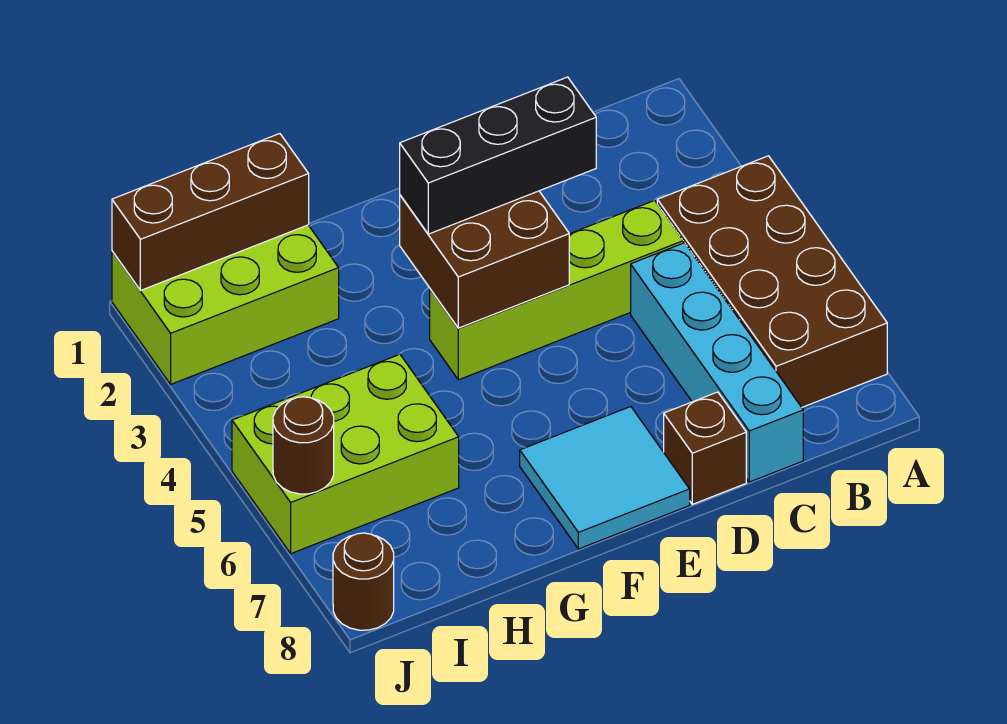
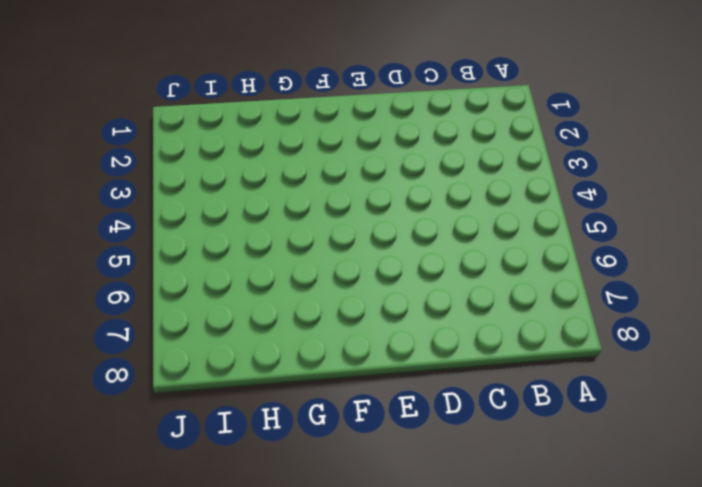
none -> brown brick A4:B7 level 1
none -> lime brick C4:F4 level 1
none -> cyan brick C5:C8 level 1

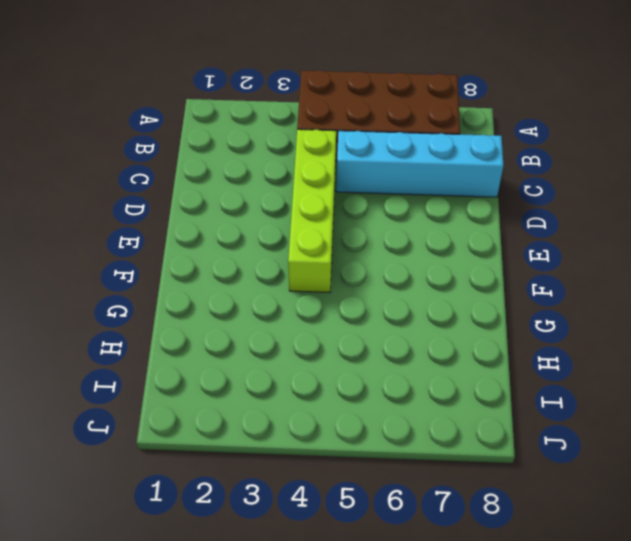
none -> brown brick D8 level 1
none -> cyan tile E7:F8 level 1
none -> lime brick H1:J2 level 1

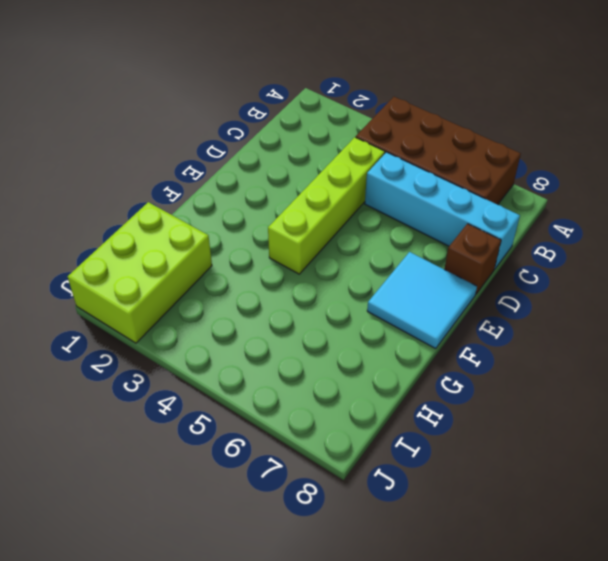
none -> lime brick H5:J6 level 1
none -> brown round brick J8 level 1
none -> brown brick E3:F4 level 2

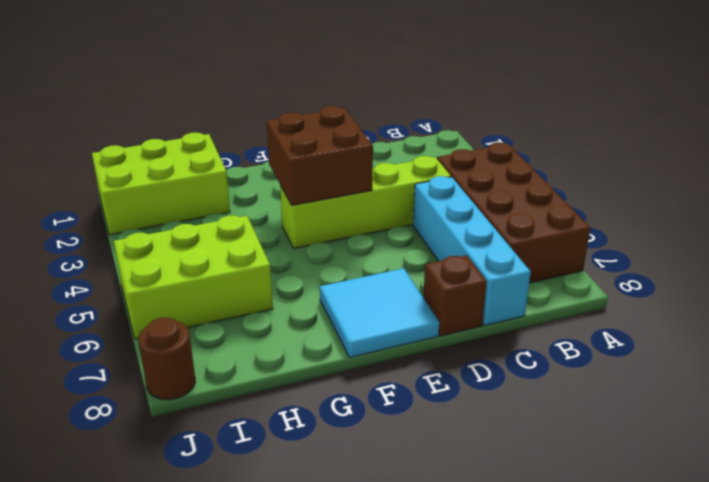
none -> brown brick H1:J1 level 2
none -> brown round brick J6 level 2
none -> black brick D3:F3 level 3

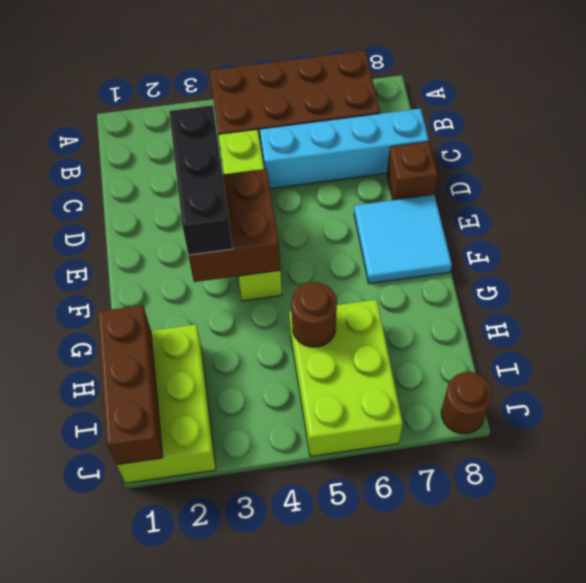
brown round brick H5 level 2 -> brown round brick J6 level 2

